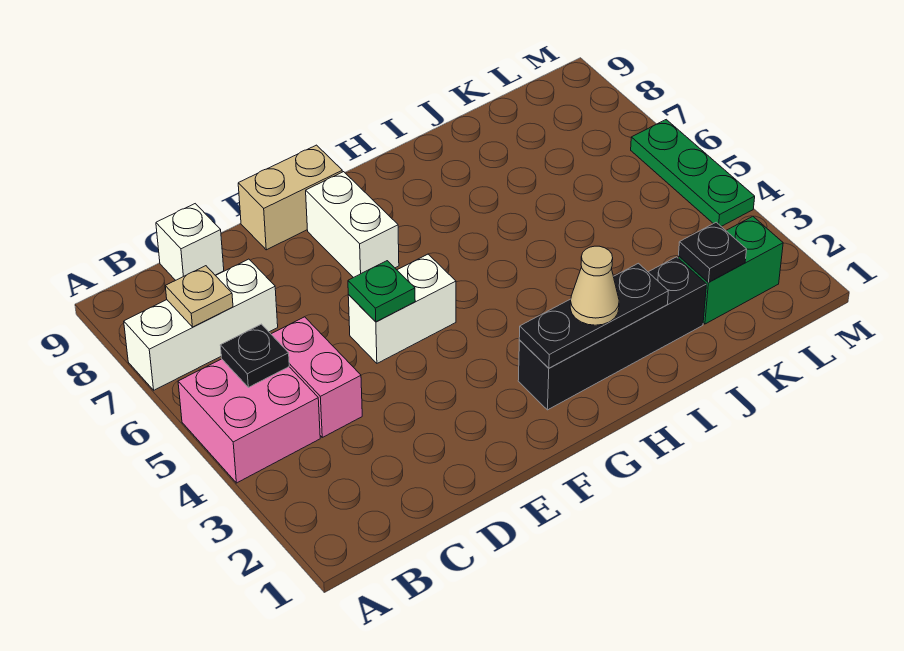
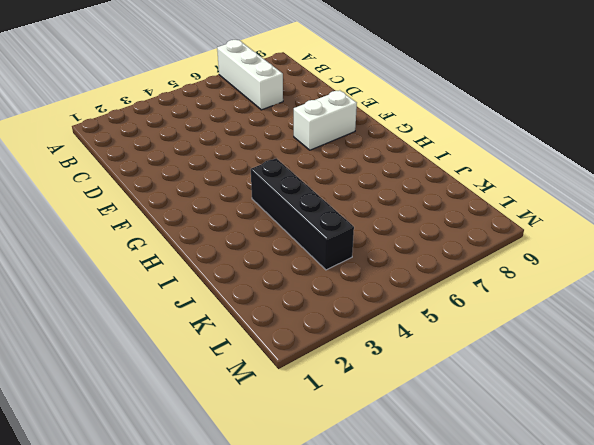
black brick H4:K4 level 1 -> black brick G2:J2 level 1
none -> pink brick A4:B5 level 1
none -> pink brick C4:C5 level 1
none -> white brick C9 level 1

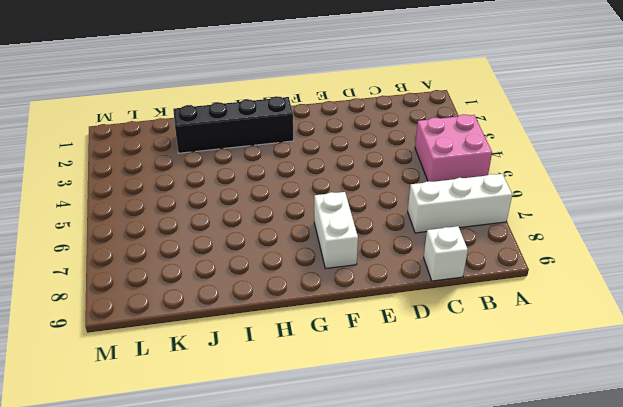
none -> pink brick C4:C5 level 1
none -> white brick E5:F5 level 1
none -> tan brick E9:F9 level 1

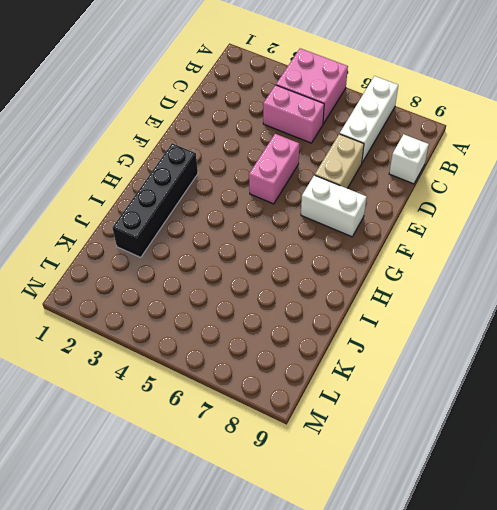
tan brick D7:E7 level 1 -> tan brick E9:F9 level 1
pink brick E5:F5 level 1 -> white brick E5:F5 level 1
none -> green brick K2:L2 level 1
none -> green plate M4:M6 level 1
none -> black plate B5 level 2

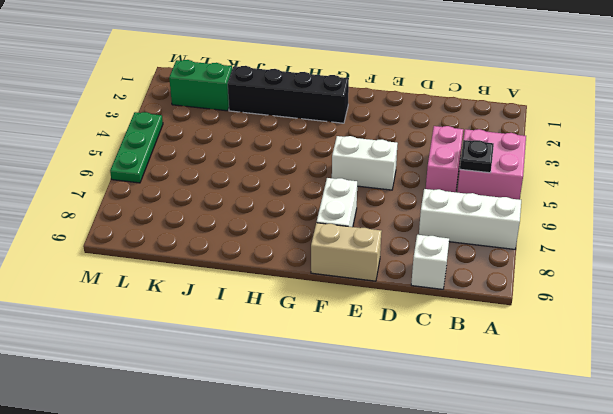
none -> tan plate B7 level 2
none -> green plate E5 level 2
none -> black plate G2:I2 level 2

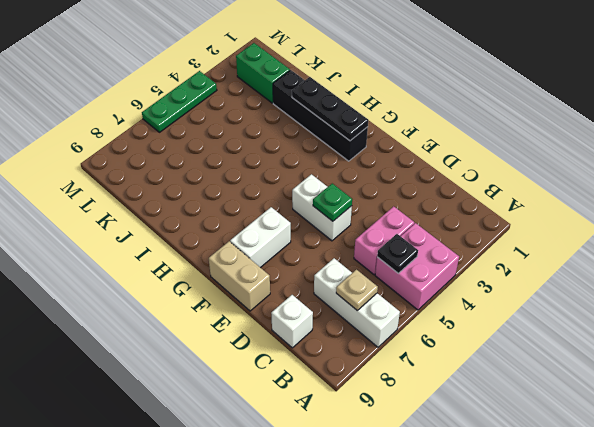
none -> black plate K2 level 2
none -> tan cone H2 level 3

